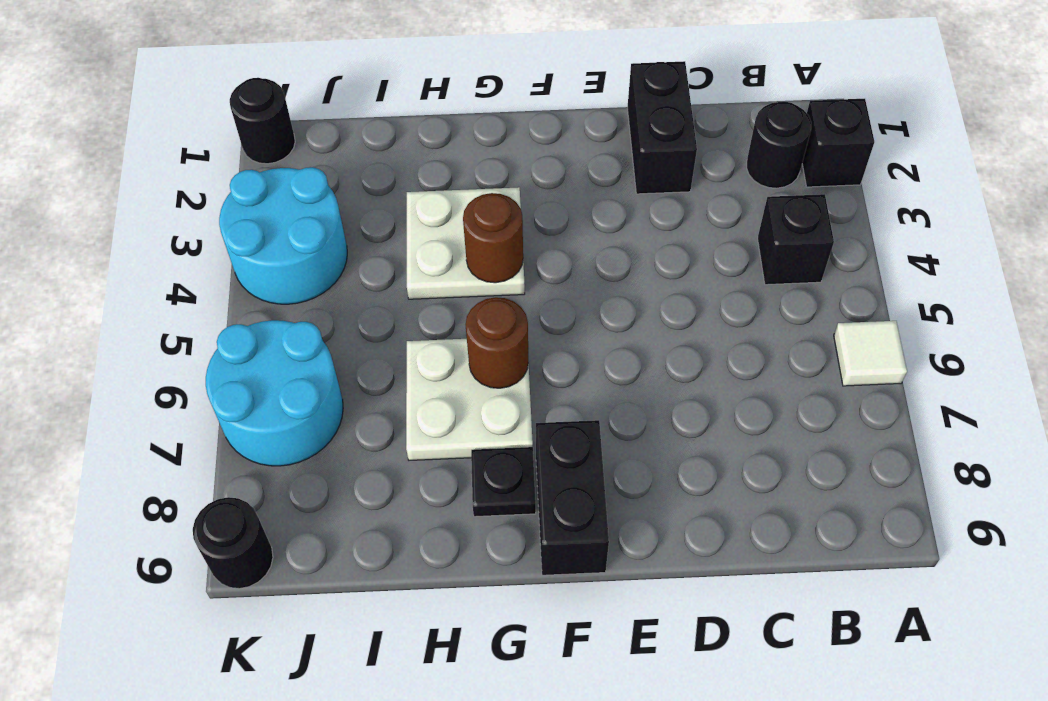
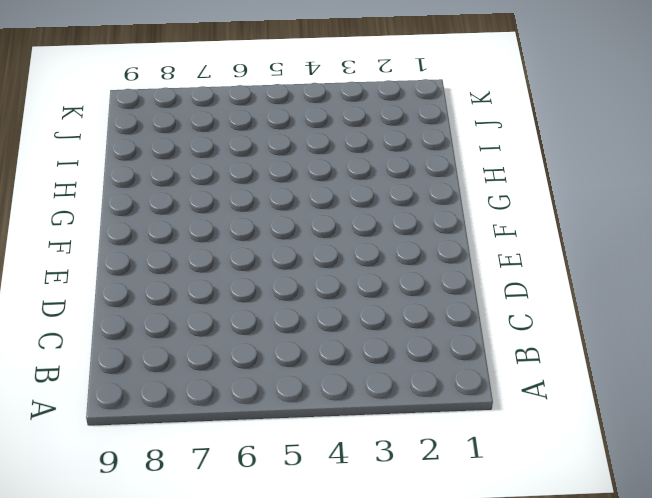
none -> black brick A2 level 1
none -> white tile A6 level 1
none -> black round brick B2 level 1

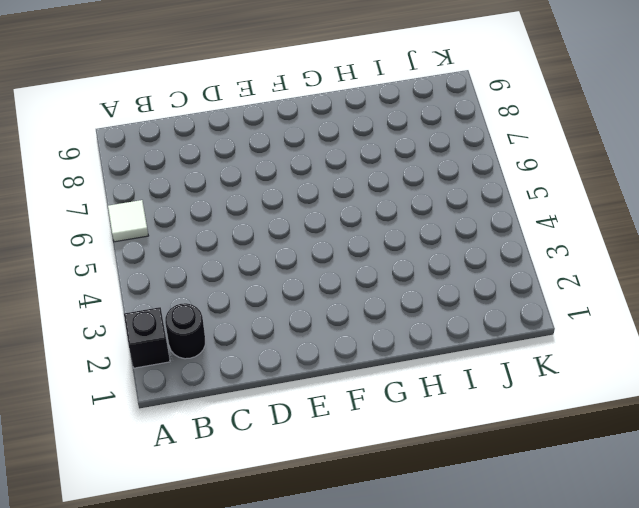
none -> black brick B4 level 1
none -> black brick D1:D2 level 1
none -> black brick F8:F9 level 1

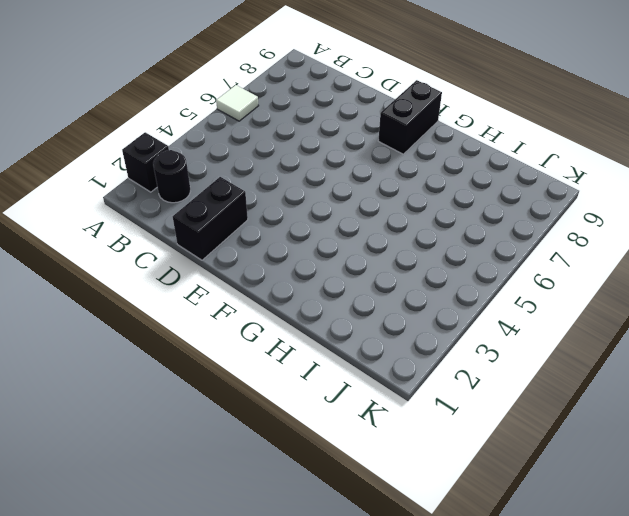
none -> black brick B4 level 1
none -> white plate G3:H4 level 1
none -> white plate G6:H7 level 1

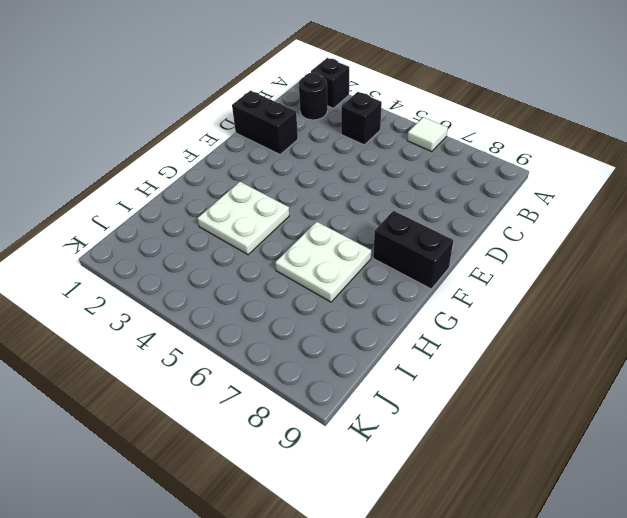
none -> black plate G8 level 1
none -> cyan round brick J3:K4 level 1
none -> cyan round brick J6:K7 level 1

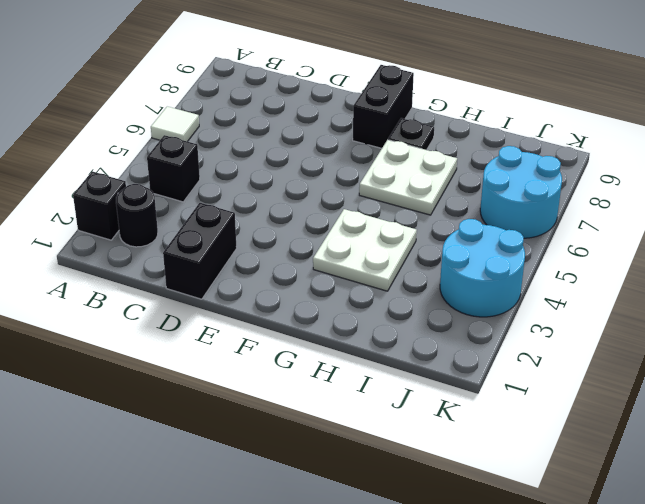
none -> black round brick K1 level 1
none -> black round brick K9 level 1
none -> brown round brick G4 level 2

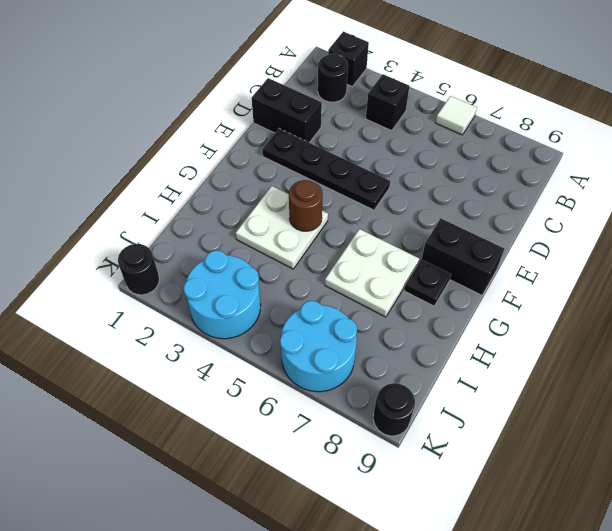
black plate E2:E5 level 1 -> none
none -> brown round brick G6 level 2

